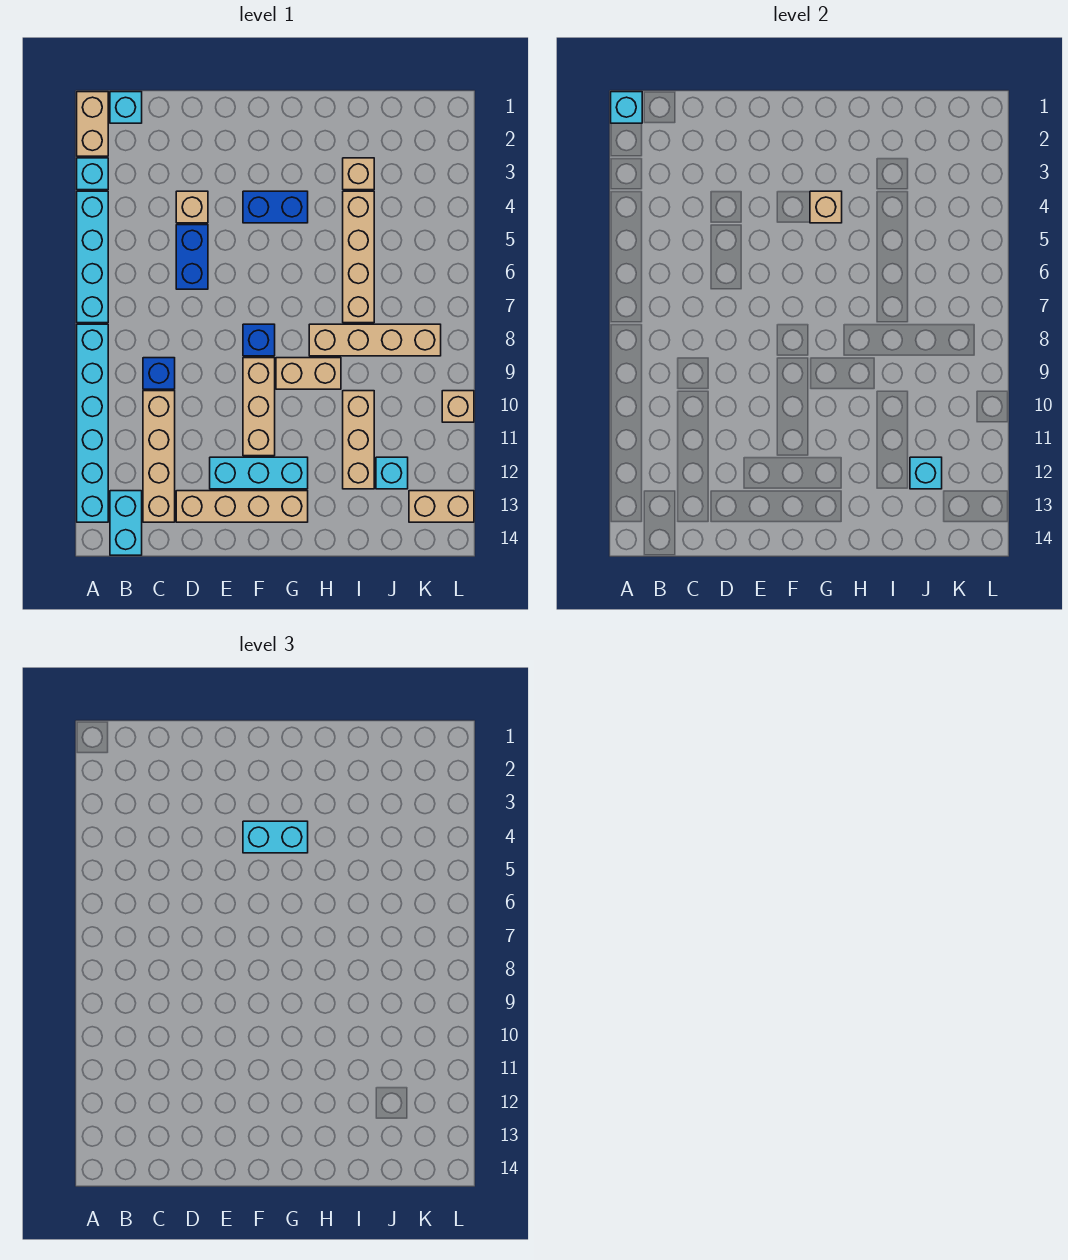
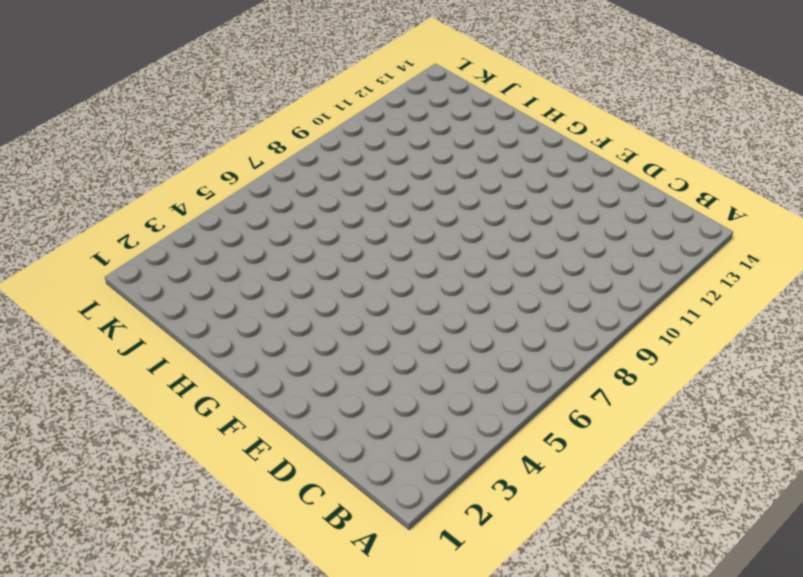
none -> tan brick A1:A2 level 1
none -> cyan brick A3 level 1
none -> cyan brick A4:A7 level 1

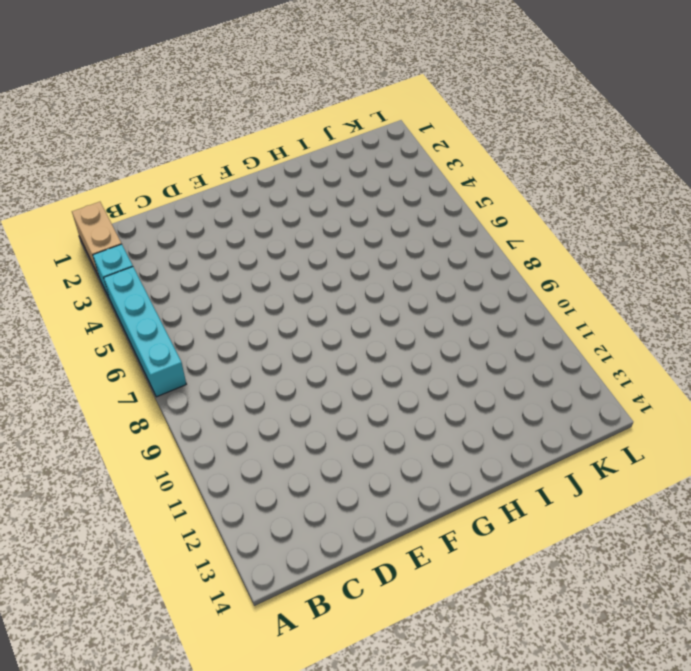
none -> cyan brick A8:A13 level 1
none -> cyan brick B1 level 1
none -> cyan brick B13:B14 level 1

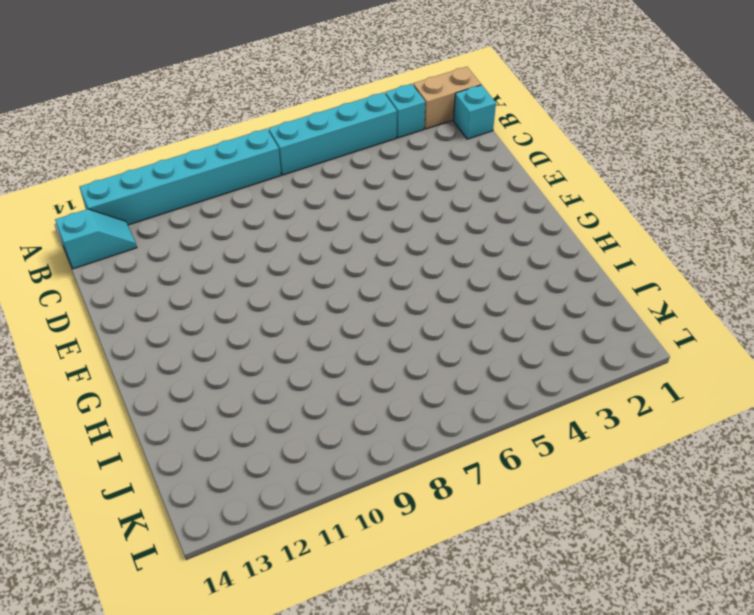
cyan slope B13:B14 level 1 top 14 -> cyan brick B13:B14 level 1
none -> blue brick C9 level 1
none -> tan brick C10:C13 level 1
none -> tan brick D4 level 1

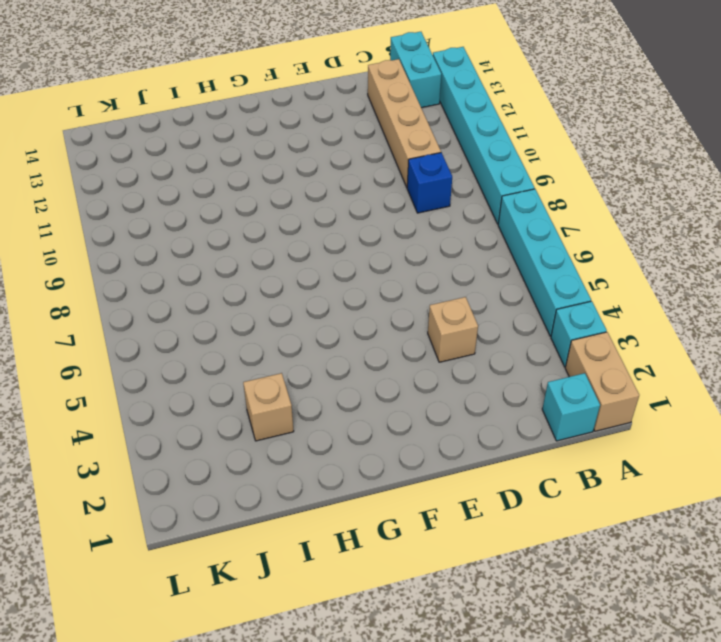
none -> blue brick D5:D6 level 1
none -> tan brick D13:G13 level 1
none -> cyan brick E12:G12 level 1

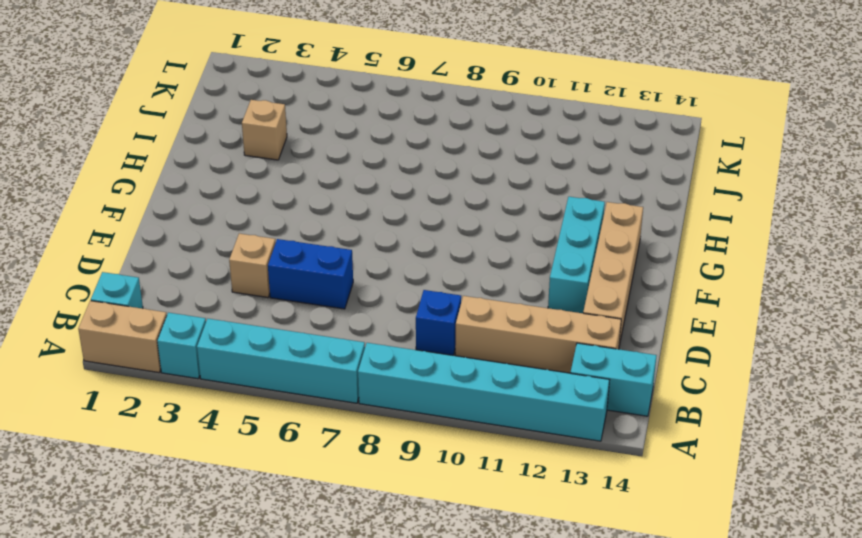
none -> blue brick F4:G4 level 1
none -> blue brick F8 level 1
none -> tan brick F9:F11 level 1

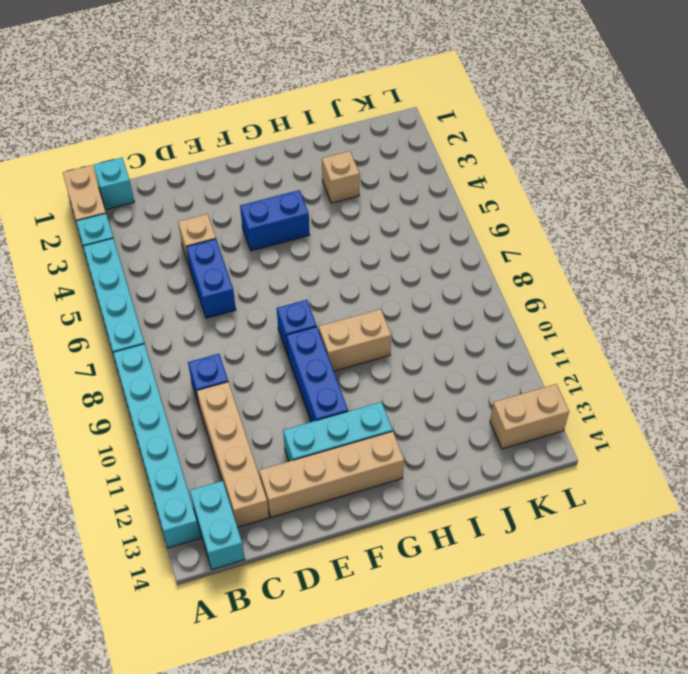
blue brick F9:F11 level 1 -> tan brick F9:F11 level 1
none -> tan brick H8:K8 level 1
none -> tan brick I4:I7 level 1
none -> tan brick I10:I12 level 1

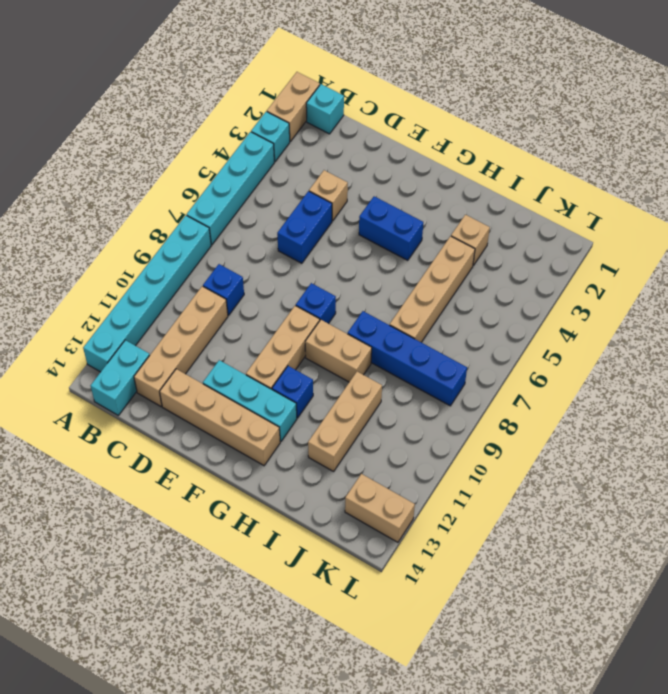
blue brick G11 level 1 -> none
blue brick H8:K8 level 1 -> tan brick H8:K8 level 1
none -> cyan brick J12 level 1
none -> tan brick L10 level 1
none -> cyan brick A1 level 2

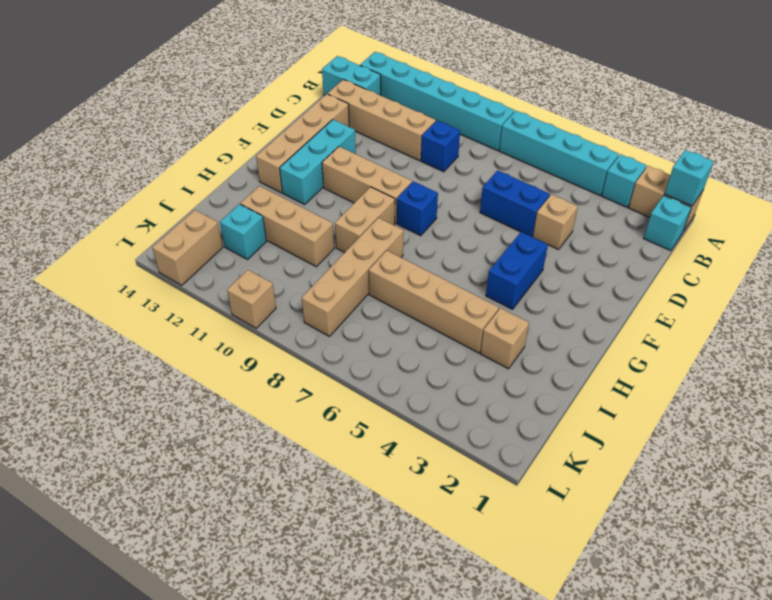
none -> tan brick G4 level 2
none -> cyan brick J12 level 2
none -> cyan brick F4:G4 level 3

